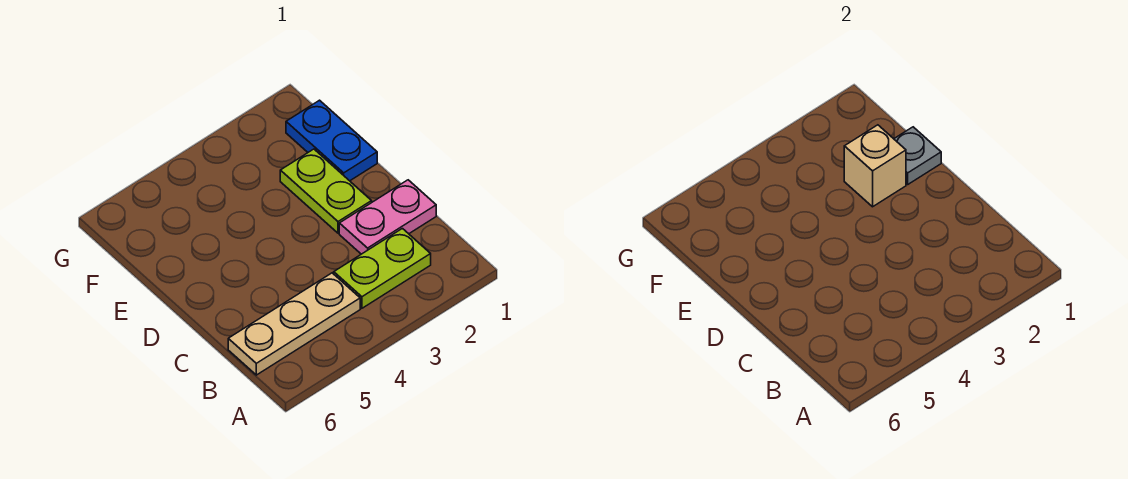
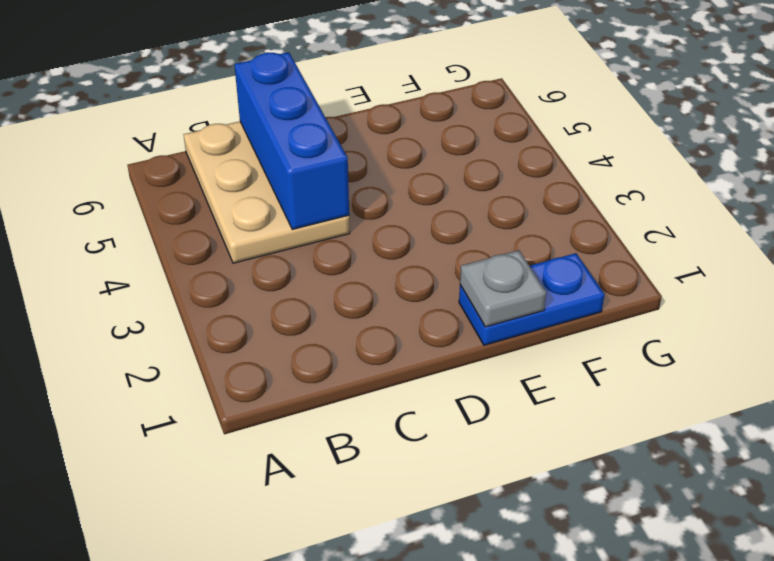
tan plate B4:C6 level 1 -> tan plate B4:B6 level 1
blue brick C4:C6 level 2 -> none
none -> lime plate B2:B3 level 1
none -> pink plate C1:C2 level 1

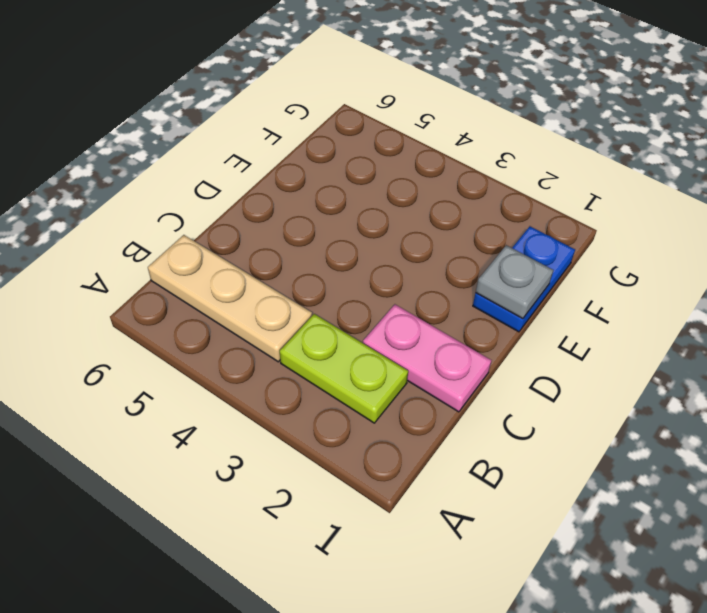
none -> lime plate D2:E2 level 1
none -> tan brick E2 level 2

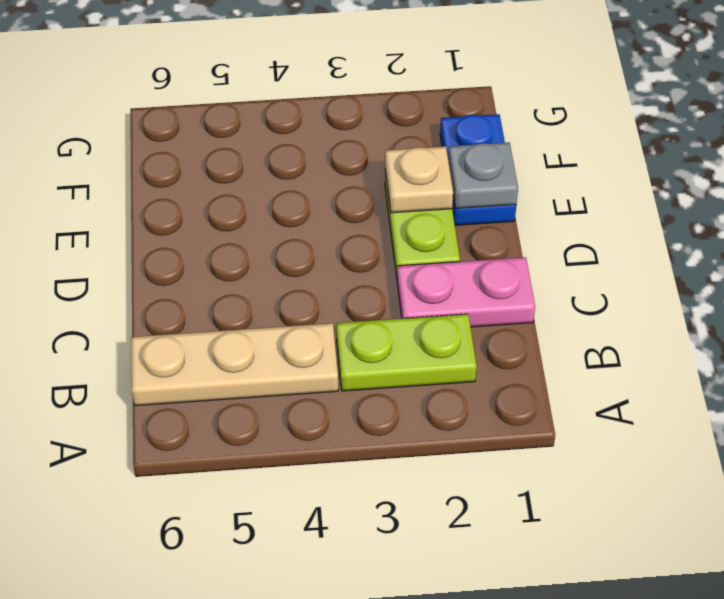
tan plate E2 level 2 -> tan brick E2 level 2

